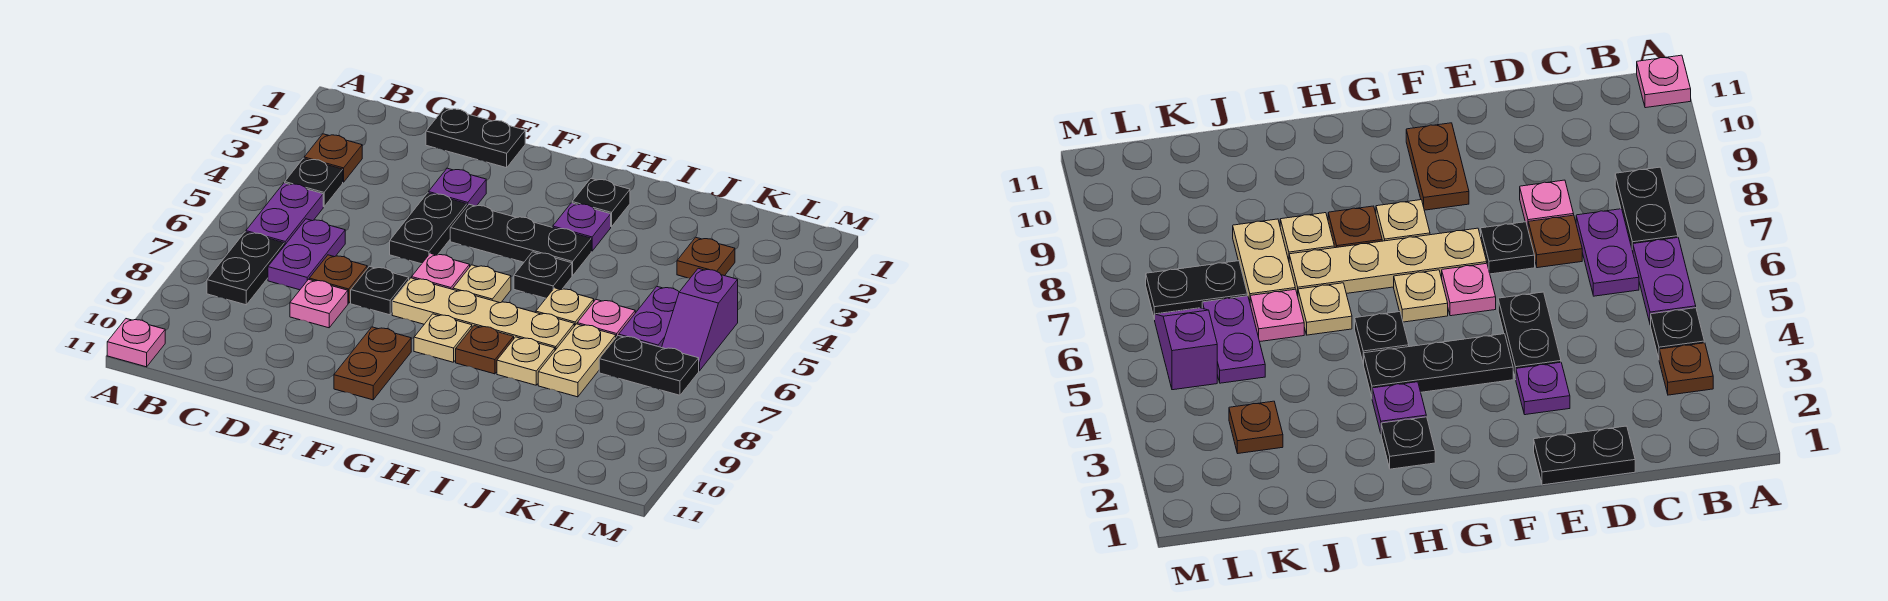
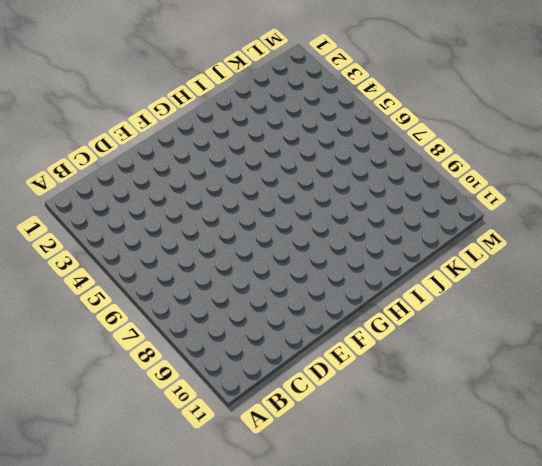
none -> pink plate A11 level 1
none -> brown plate B3 level 1
none -> black plate B4 level 1
none -> purple plate B5:B6 level 1

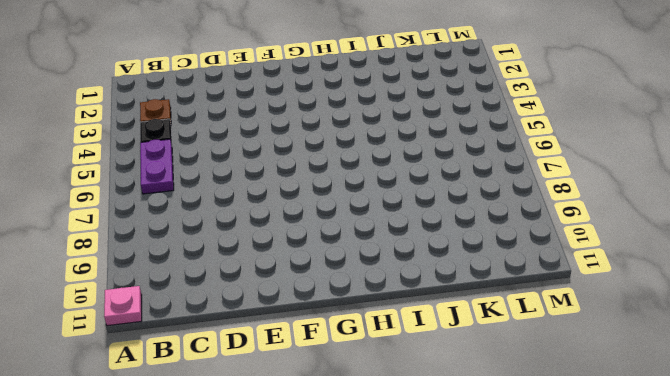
none -> black plate B7:B8 level 1
none -> purple plate C6:C7 level 1
none -> black plate D1:E1 level 1
none -> brown plate D7 level 1

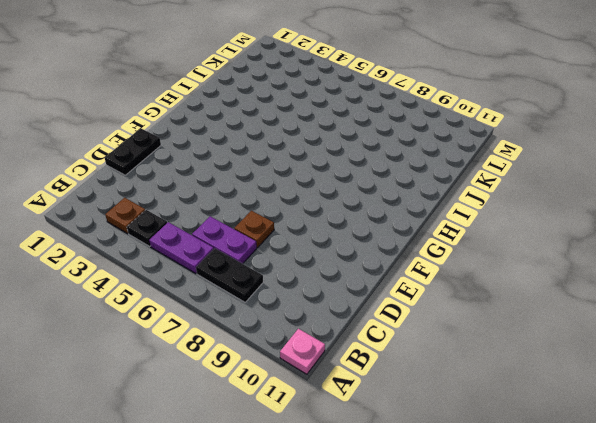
none -> pink plate D8 level 1
none -> purple plate E3 level 1
none -> black plate E4:E5 level 1
none -> black plate E7 level 1

